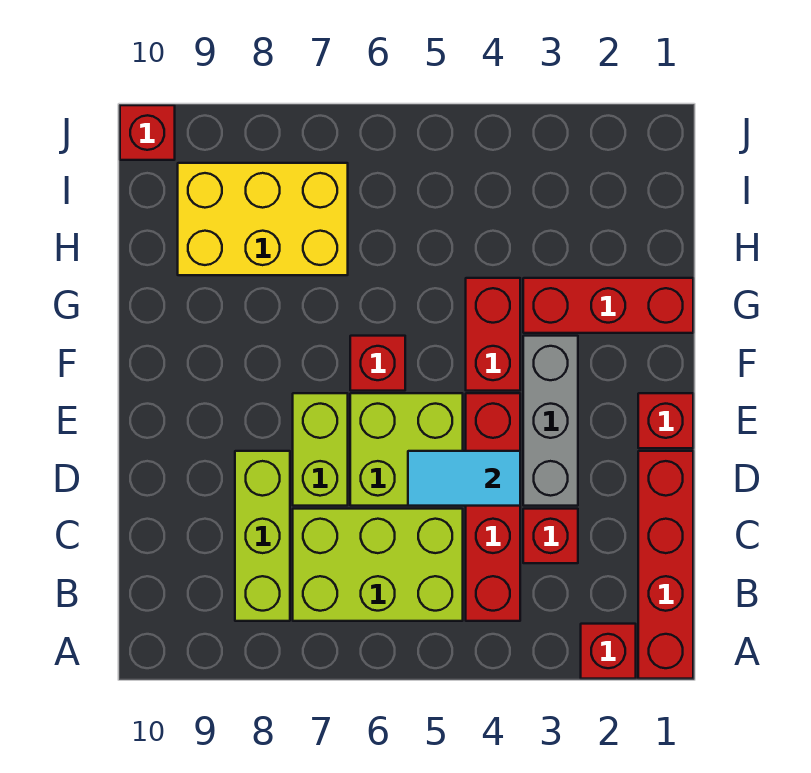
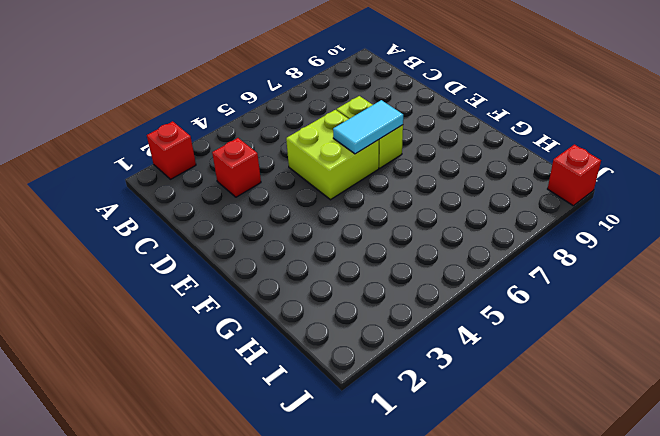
cyan tile E6:E7 level 2 -> cyan tile D4:D5 level 2
none -> red brick A1:D1 level 1
none -> red brick B4:E4 level 1
none -> lime brick B5:C7 level 1

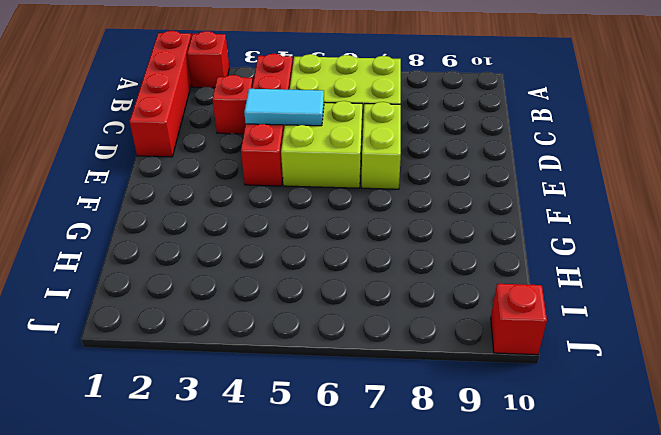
none -> lime brick B8:D8 level 1
none -> grey brick D3:F3 level 1
none -> red brick E1 level 1

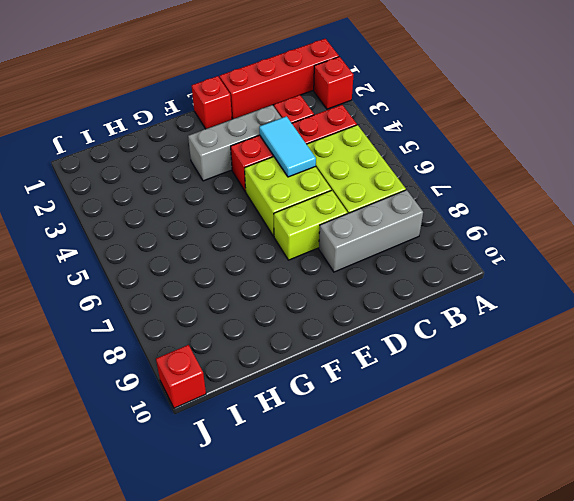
grey brick B8:D8 level 1 -> lime brick B8:D8 level 1
none -> red brick F4:G4 level 1
none -> red brick F6 level 1
none -> red brick G1:G3 level 1

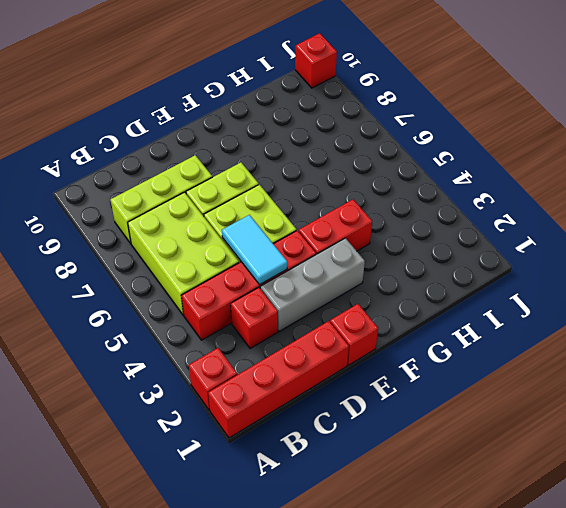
none -> red brick F6 level 1
none -> red brick G1:G3 level 1
none -> yellow brick H7:I9 level 1

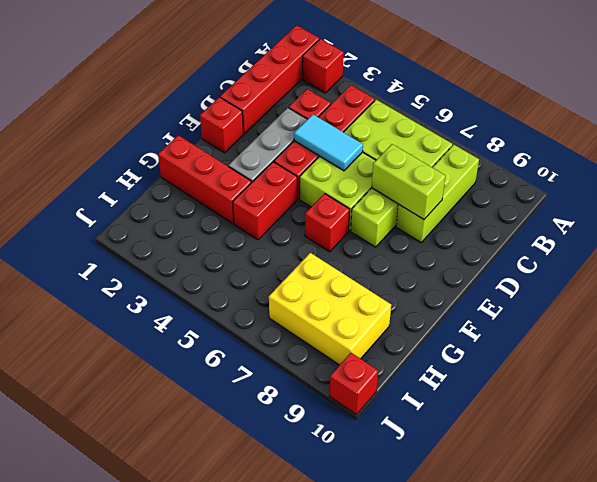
lime brick D7:D8 level 2 -> none

